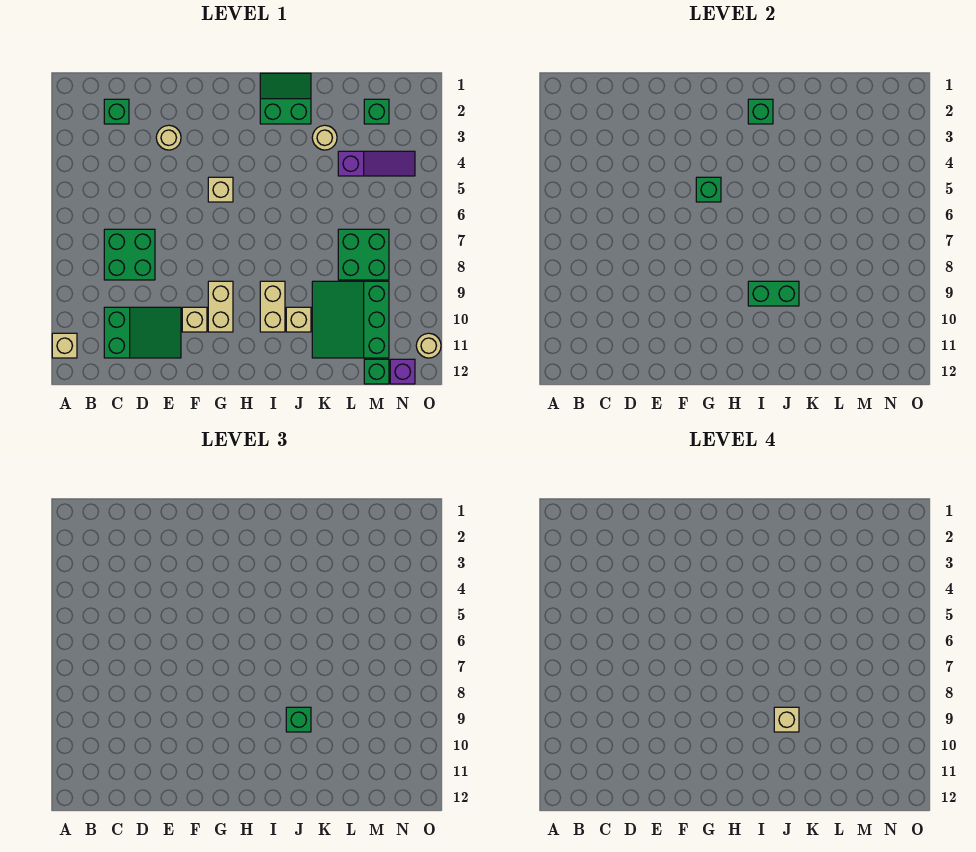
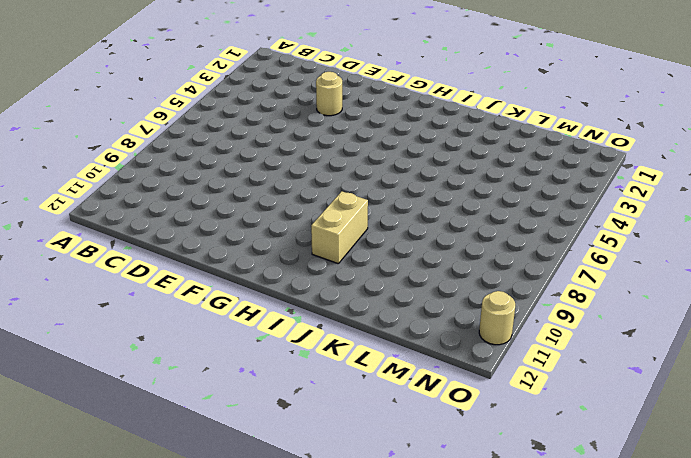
none -> tan brick A11 level 1
none -> green brick C2 level 1
none -> green brick C7:D8 level 1

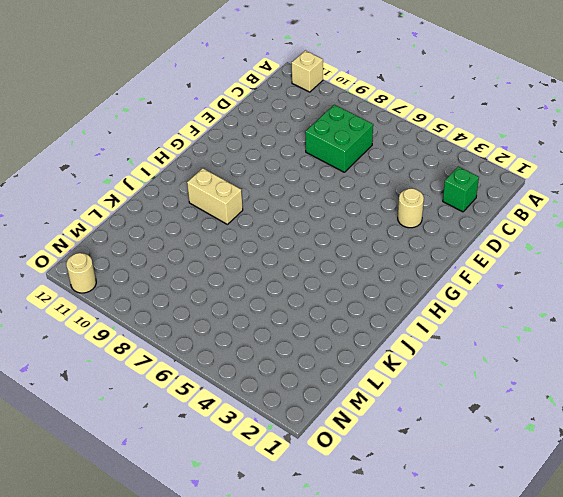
none -> green slope C10:E11 level 1 top C
none -> tan brick F10 level 1
none -> tan brick G5 level 1

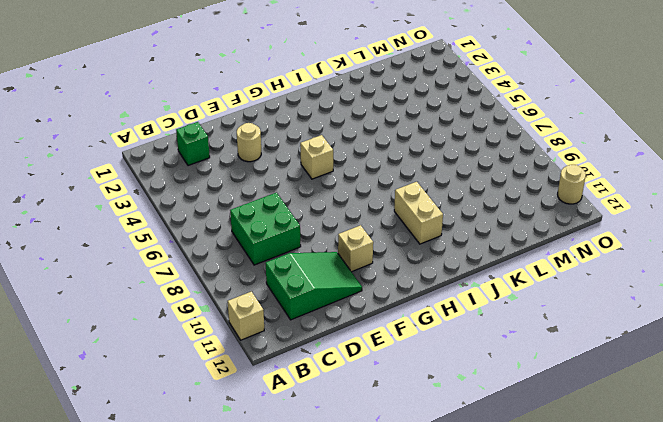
none -> tan brick G9:G10 level 1
none -> green slope I1:J2 level 1 top 2
none -> tan brick J10 level 1

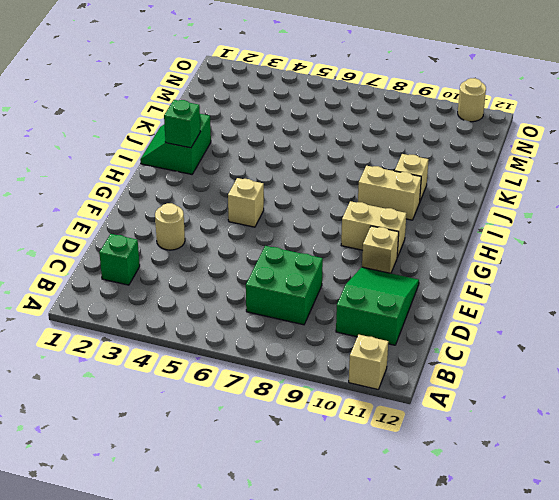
none -> tan round brick K3 level 1
none -> green slope K9:M11 level 1 top M
none -> purple slope L4:N4 level 1 top L

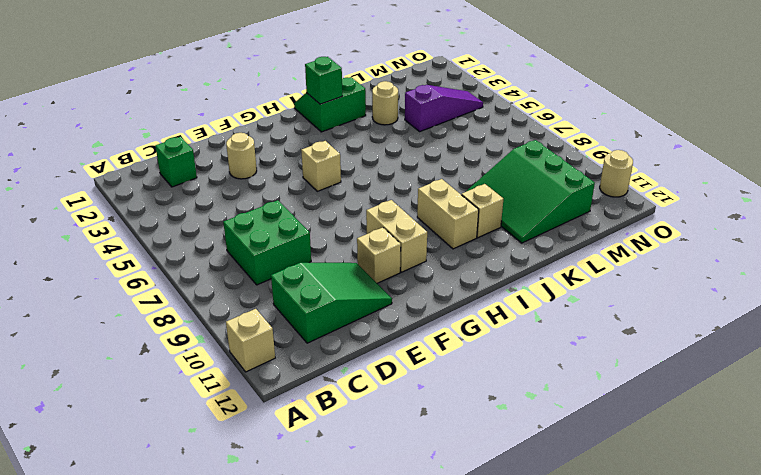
none -> green brick L7:M8 level 1
none -> green brick M2 level 1
none -> green brick M12 level 1

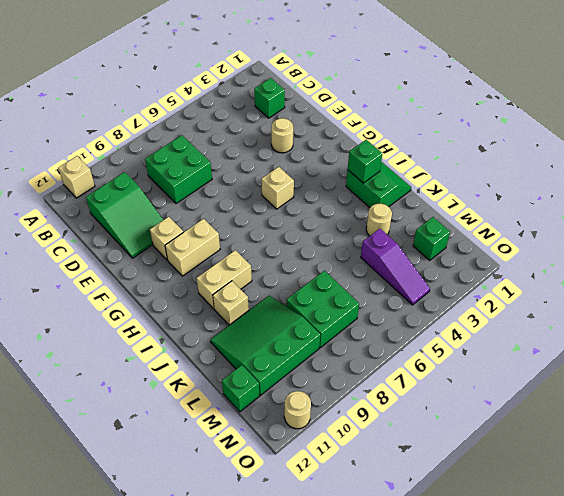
none -> purple brick N12 level 1
none -> green brick G5 level 2
none -> green brick I9:J9 level 2

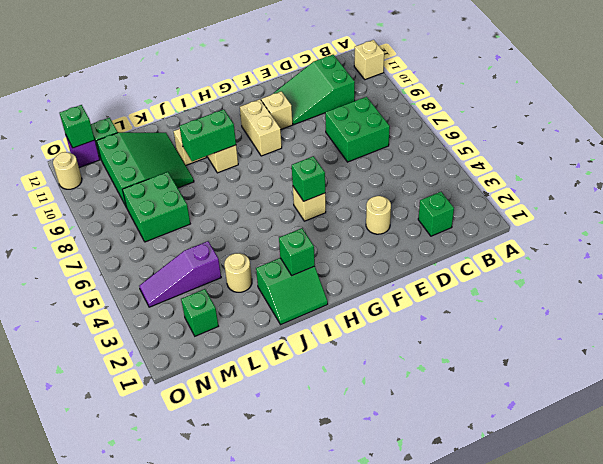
green brick N12 level 2 -> green brick J9 level 3
none -> tan brick J9 level 4

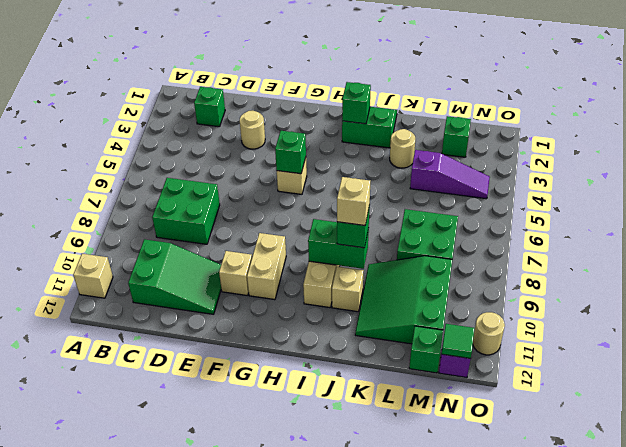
green tile N12 level 2 -> none

